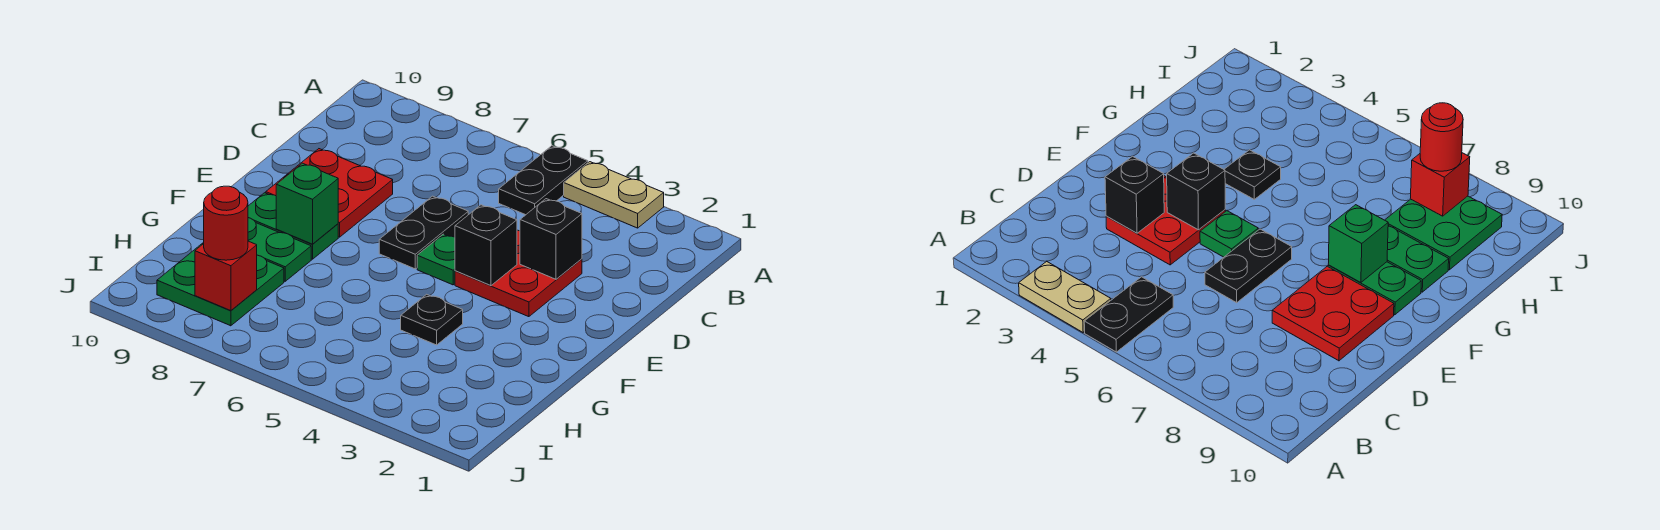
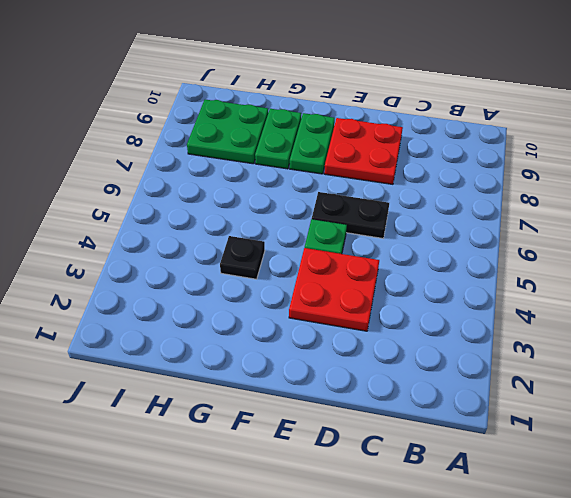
none -> tan plate A3:A4 level 1
none -> black plate A5:B5 level 1
none -> black brick D3 level 2

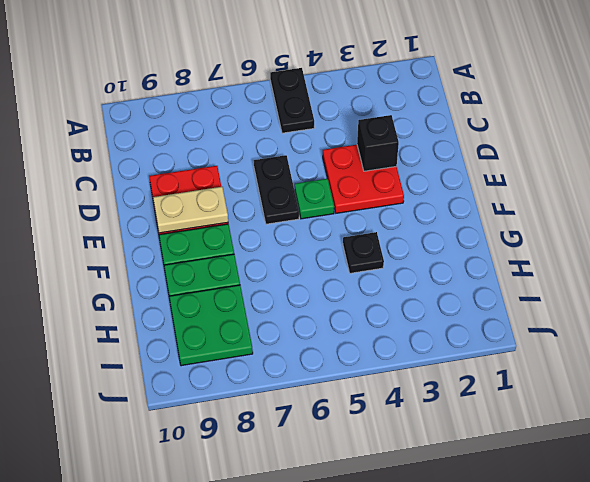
tan plate E8:E9 level 2 -> tan plate A3:A4 level 1
none -> black brick E4 level 2
none -> green brick F8 level 2
none -> red brick I8 level 2

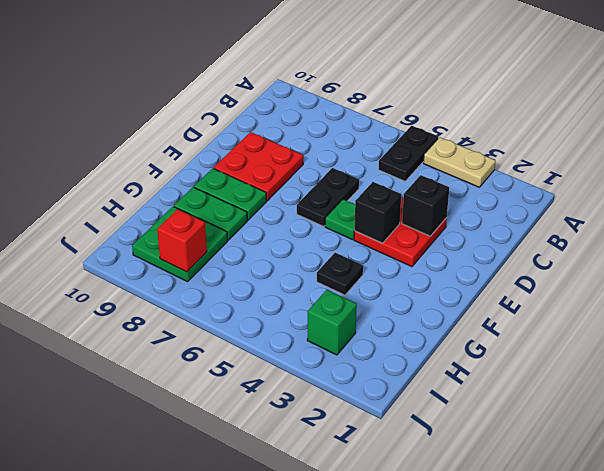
green brick I3 level 1 -> green brick F8 level 2
none -> red round brick I8 level 3

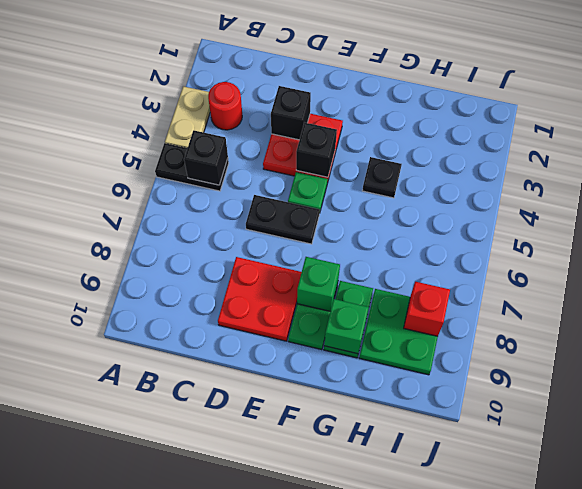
red round brick B3 level 1 -> red round brick I8 level 3
black brick B5 level 2 -> none
green brick G9 level 2 -> none

